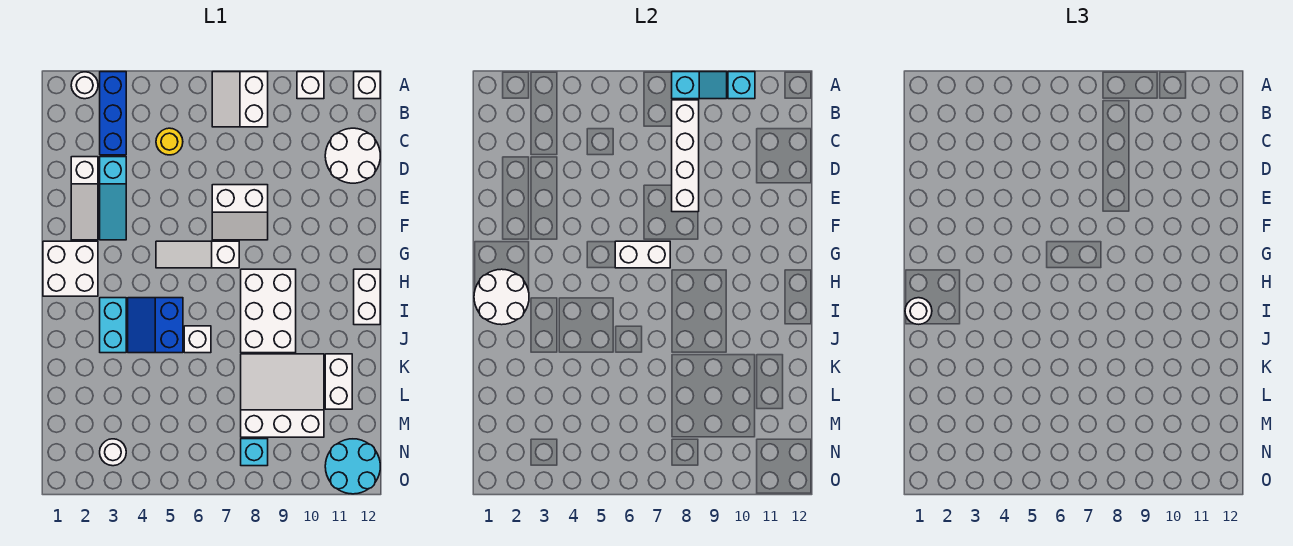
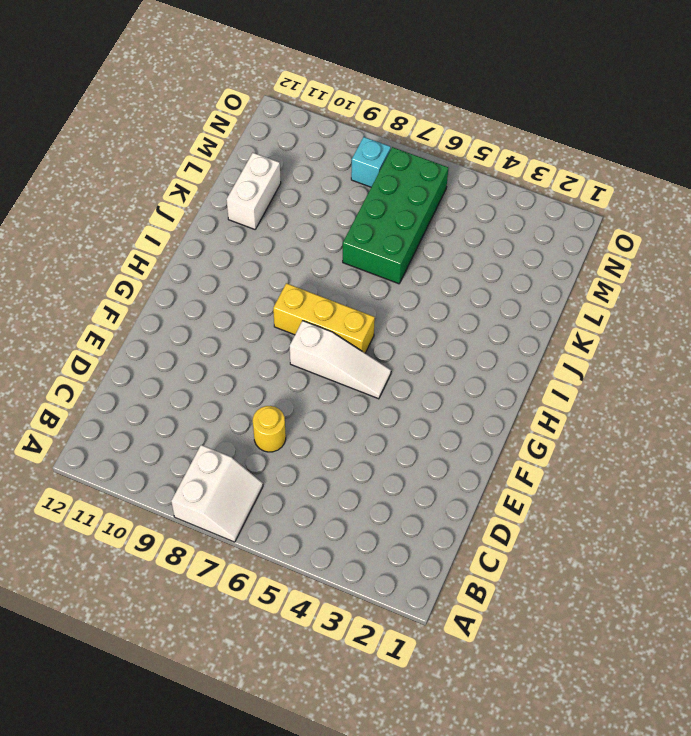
yellow round brick D7 level 1 -> yellow round brick C5 level 1
yellow brick H6:H8 level 1 -> white brick H8:J9 level 1
green brick K6:N7 level 1 -> none
none -> white round brick A2 level 1
none -> blue brick A3:C3 level 1
none -> white brick A10 level 1

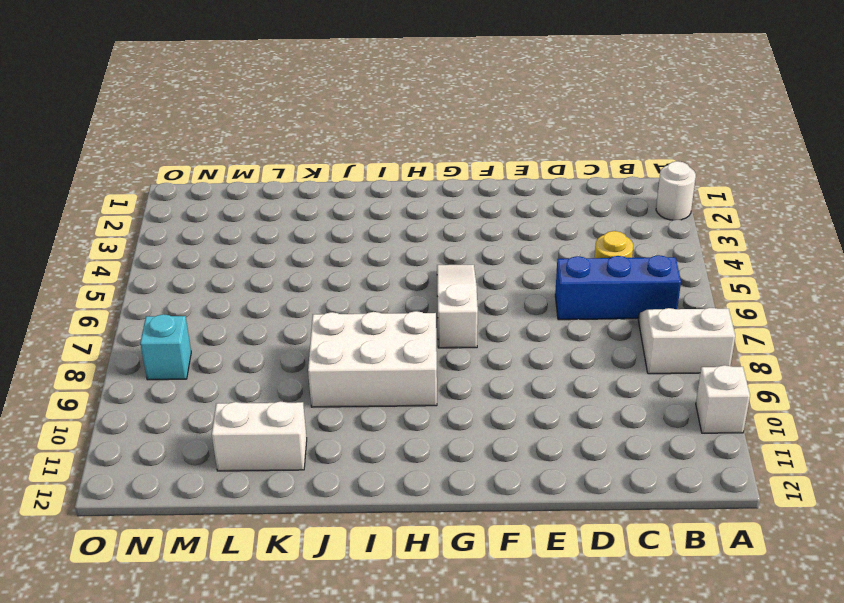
blue brick B6:D6 level 1 -> blue brick A3:C3 level 1
none -> white brick A12 level 1
none -> white round brick C11:D12 level 1
none -> white slope D2:F2 level 1 top D

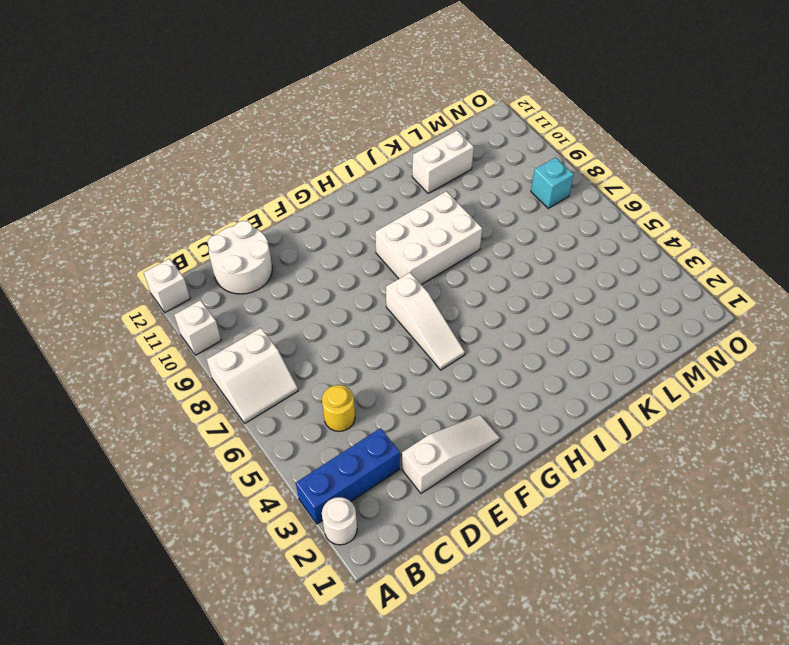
none -> cyan slope D3:F3 level 1 top D
none -> white slope E7:F8 level 1 top E
none -> white brick G1:H2 level 1

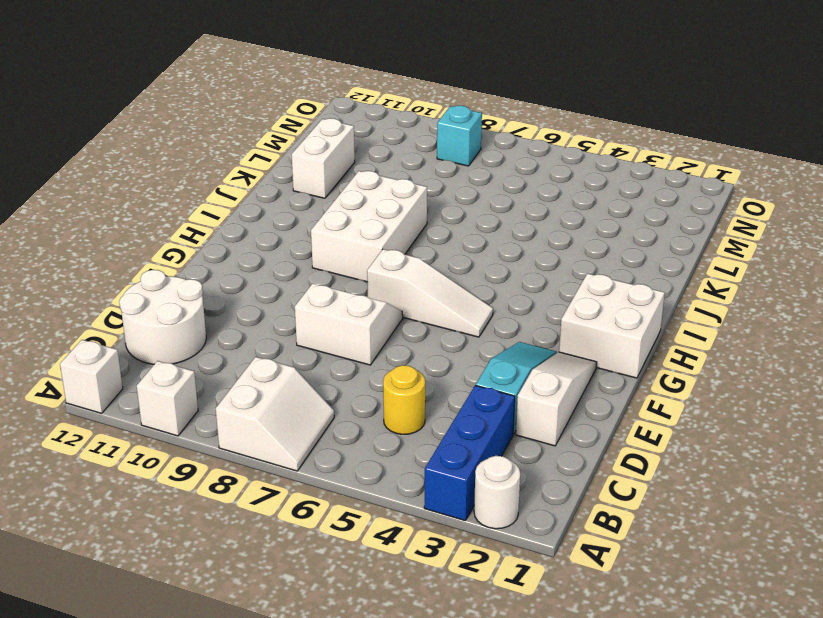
none -> white brick H12:I12 level 1
none -> cyan brick I3:J3 level 1
none -> blue slope I4:J5 level 1 top 5

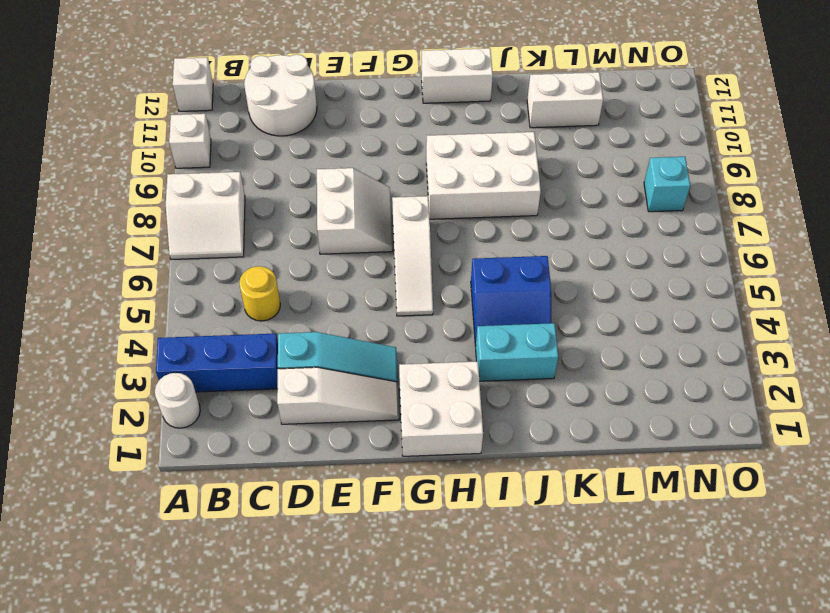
none -> white brick J6 level 1
none -> white slope K8:M10 level 1 top M
none -> white round brick N3 level 1

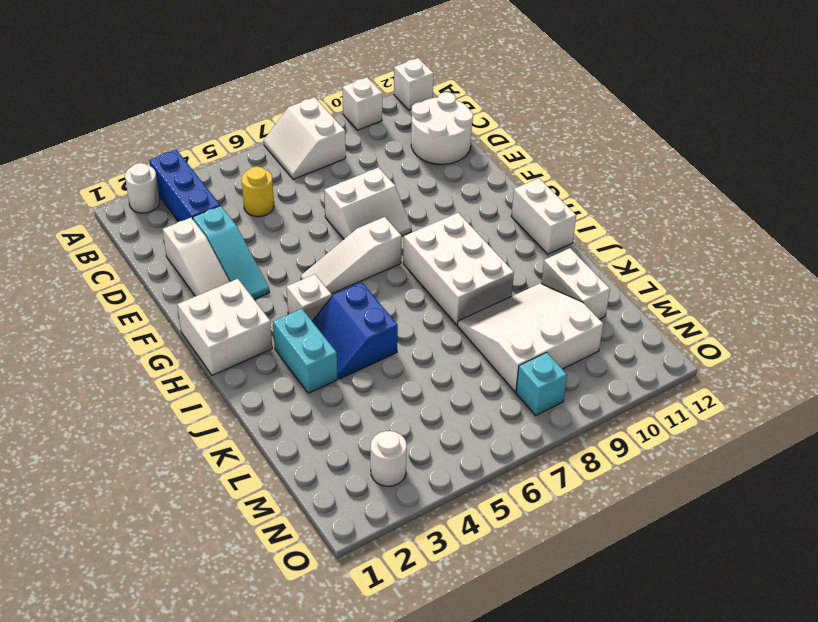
white brick H4 level 1 -> white brick J6 level 1
none -> cyan round brick N11:O12 level 1
none -> cyan slope A8:A9 level 2 top 8
none -> cyan brick A10 level 2

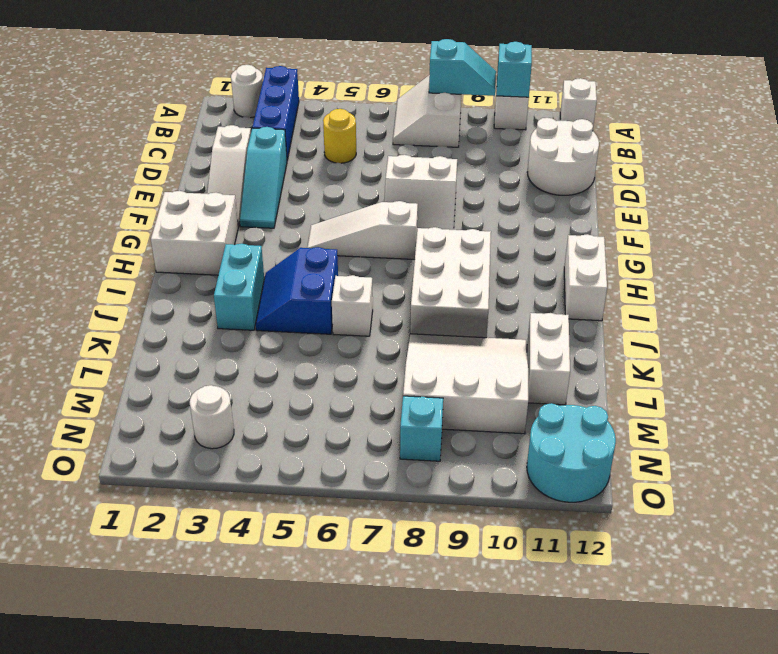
none -> white brick B8:E8 level 2
none -> white brick G6:G7 level 2
none -> white round brick H1:I2 level 2

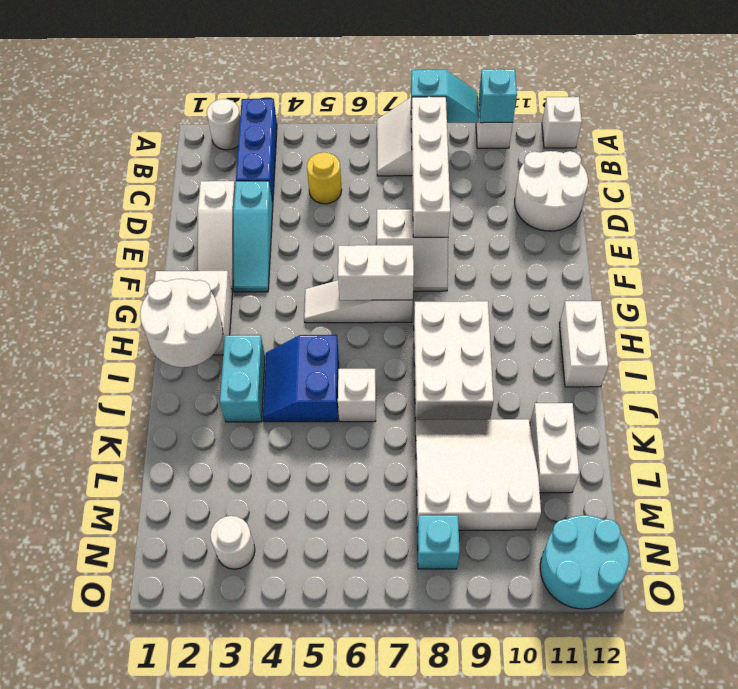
none -> white round brick I1 level 3

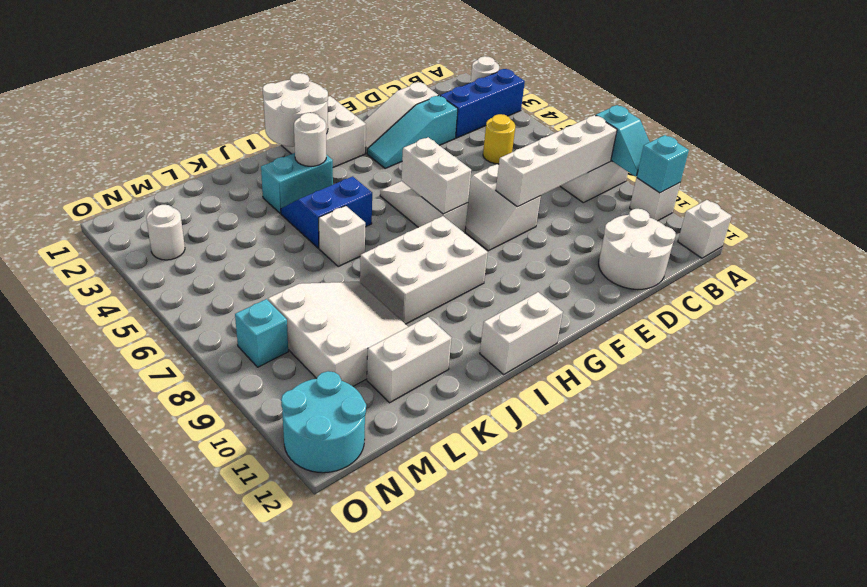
white round brick I3 level 2 -> white round brick I1 level 3

